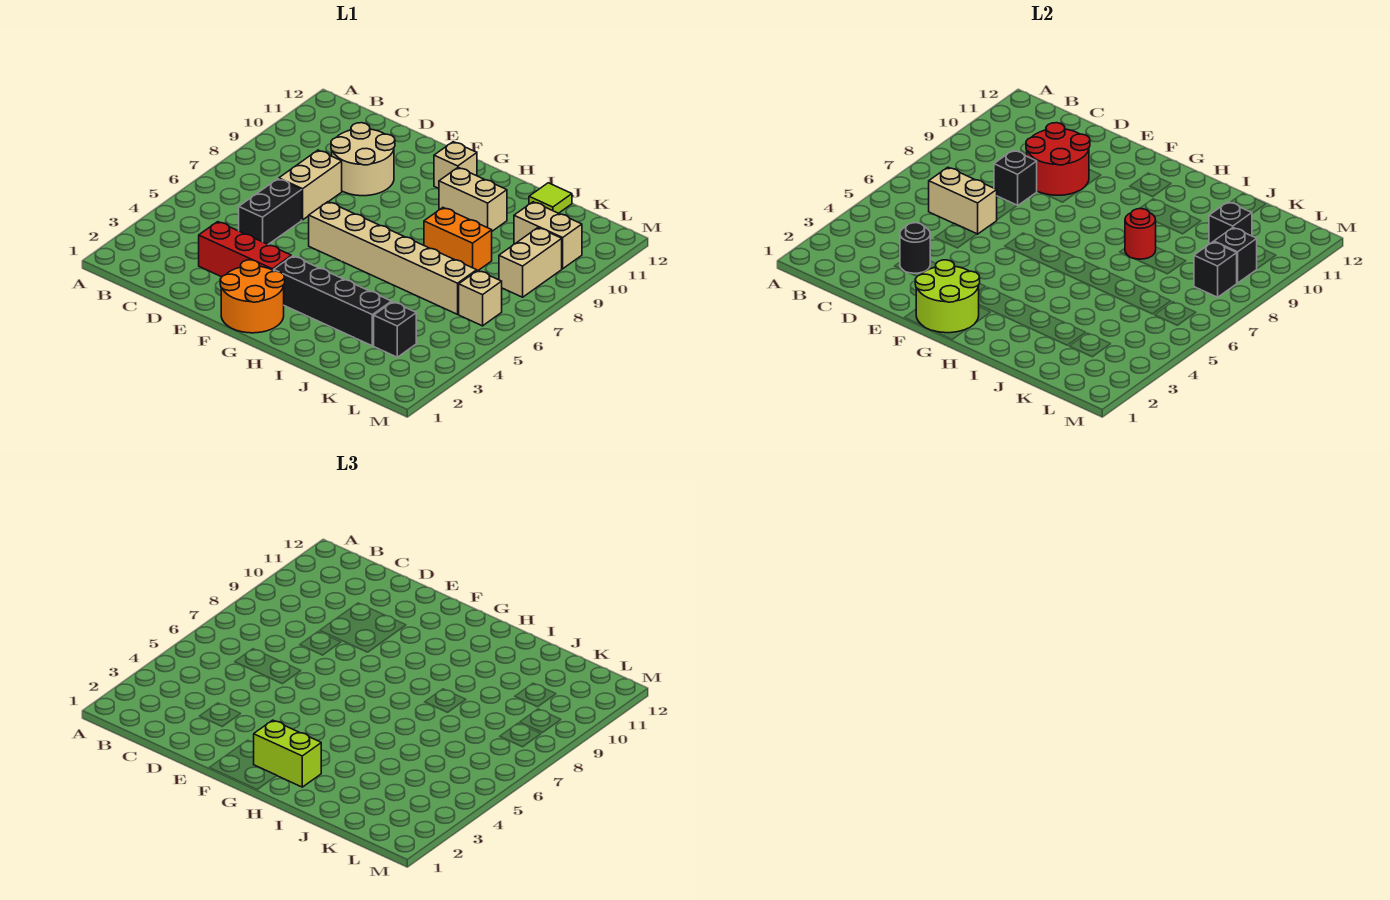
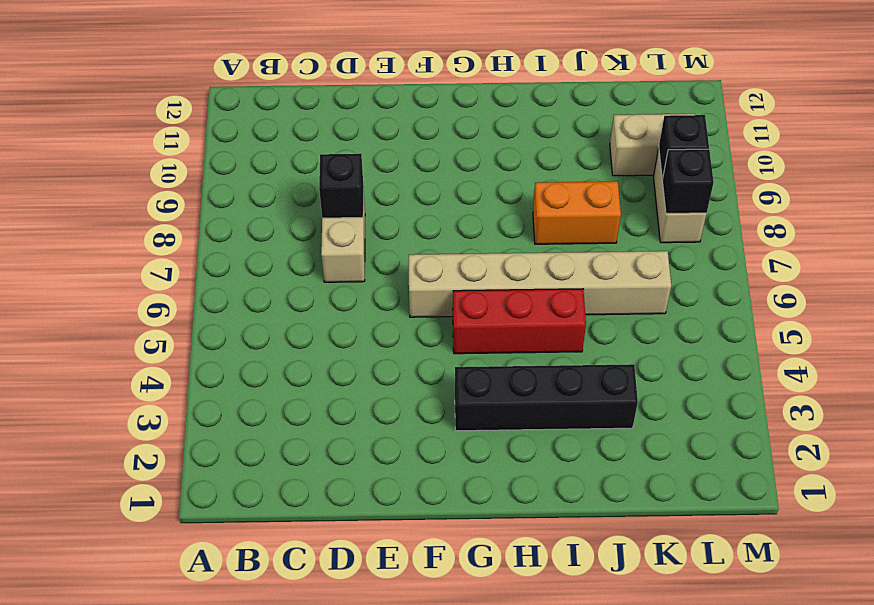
red brick G5:I5 level 1 -> red brick D3:F3 level 1
none -> black brick D5:D6 level 1
none -> tan round brick D9:E10 level 1
none -> orange round brick F1:G2 level 1

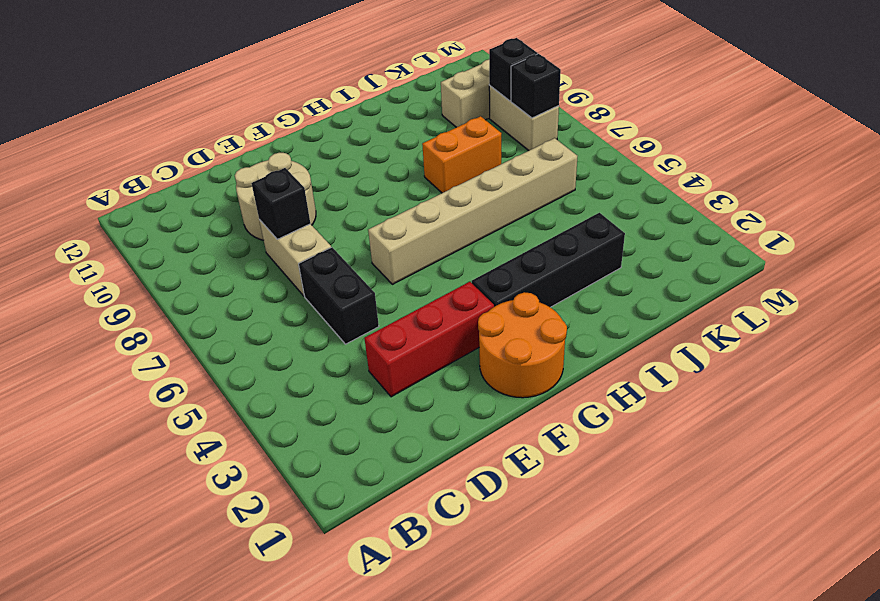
none -> tan brick G11 level 1
none -> tan brick H10:I10 level 1
none -> lime tile J12 level 1

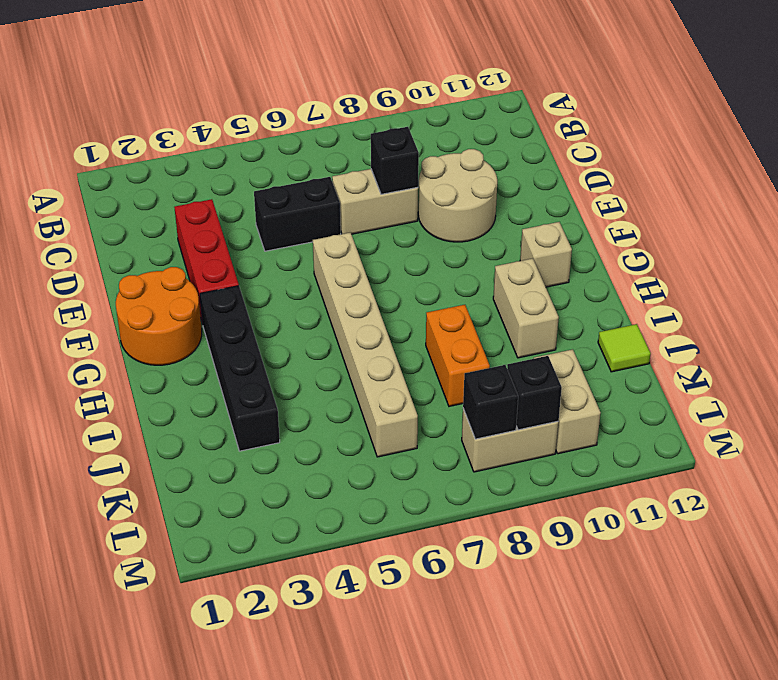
none -> black brick K3 level 1
none -> tan brick L6 level 1
none -> tan brick C6:D6 level 2

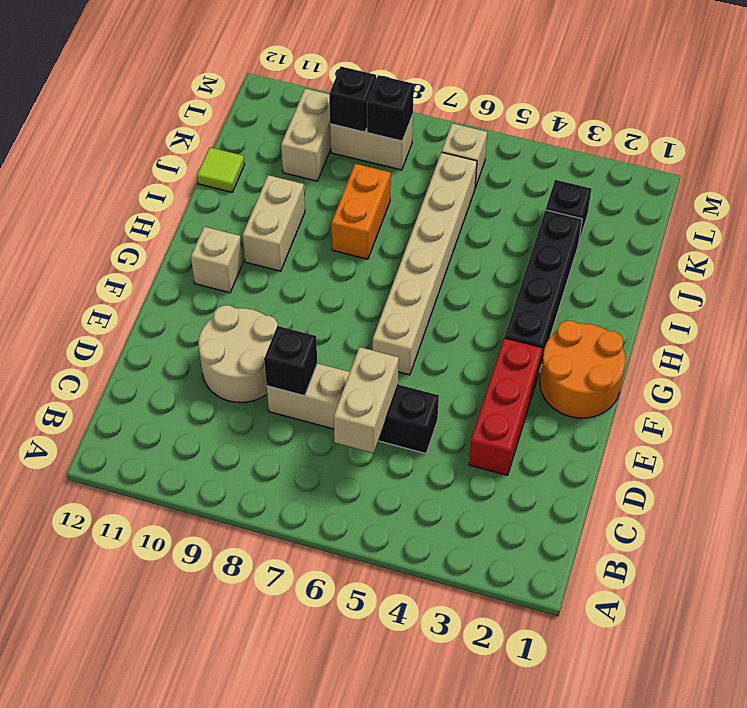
none -> black round brick D3 level 2
none -> red round brick D9:E10 level 2
none -> lime round brick F1:G2 level 2

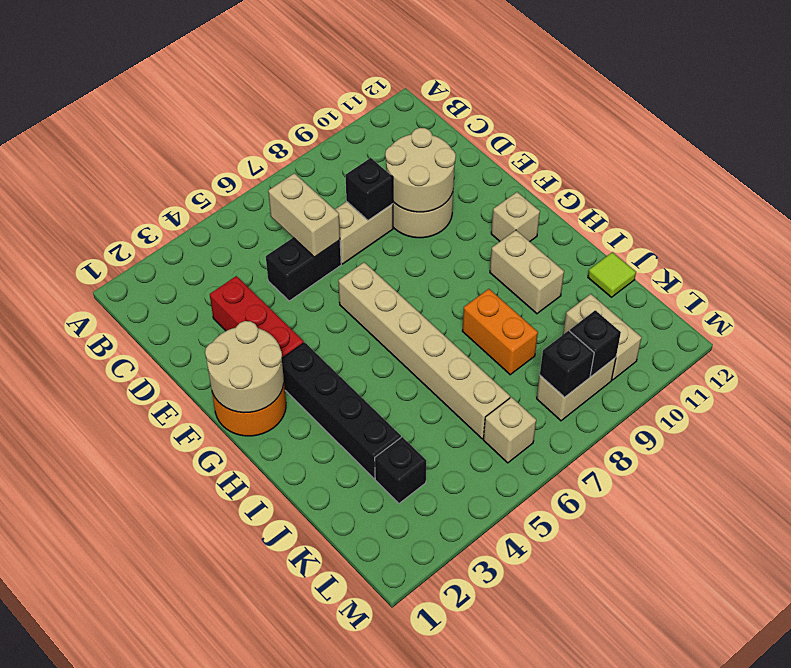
tan round brick D9:E10 level 2 -> red round brick D9:E10 level 2
tan round brick F1:G2 level 2 -> lime round brick F1:G2 level 2
none -> black round brick D3 level 2
none -> red round brick I8 level 2
none -> black brick K10 level 2

